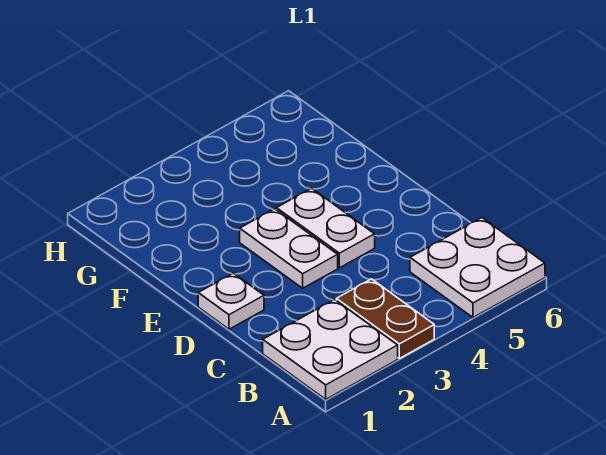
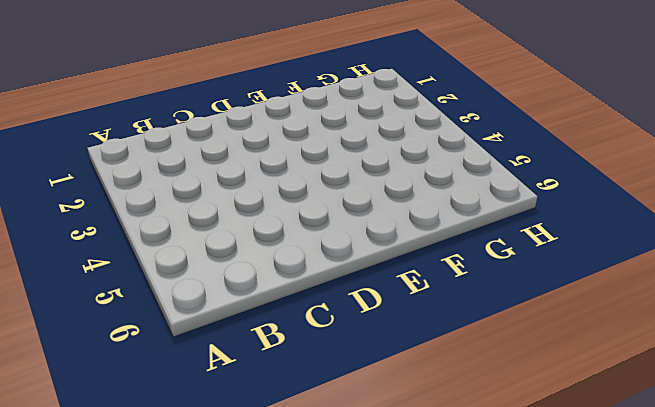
none -> white plate A1:B2 level 1
none -> brown plate A3:B3 level 1

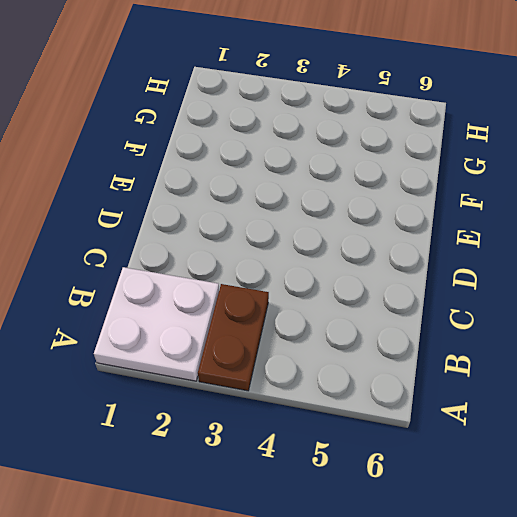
none -> white plate A5:B6 level 1
none -> white plate D1 level 1

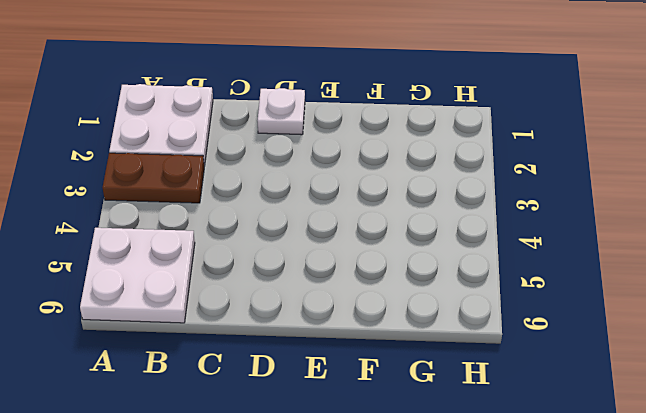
none -> white plate D3:E3 level 1
none -> white plate D4:E4 level 1

